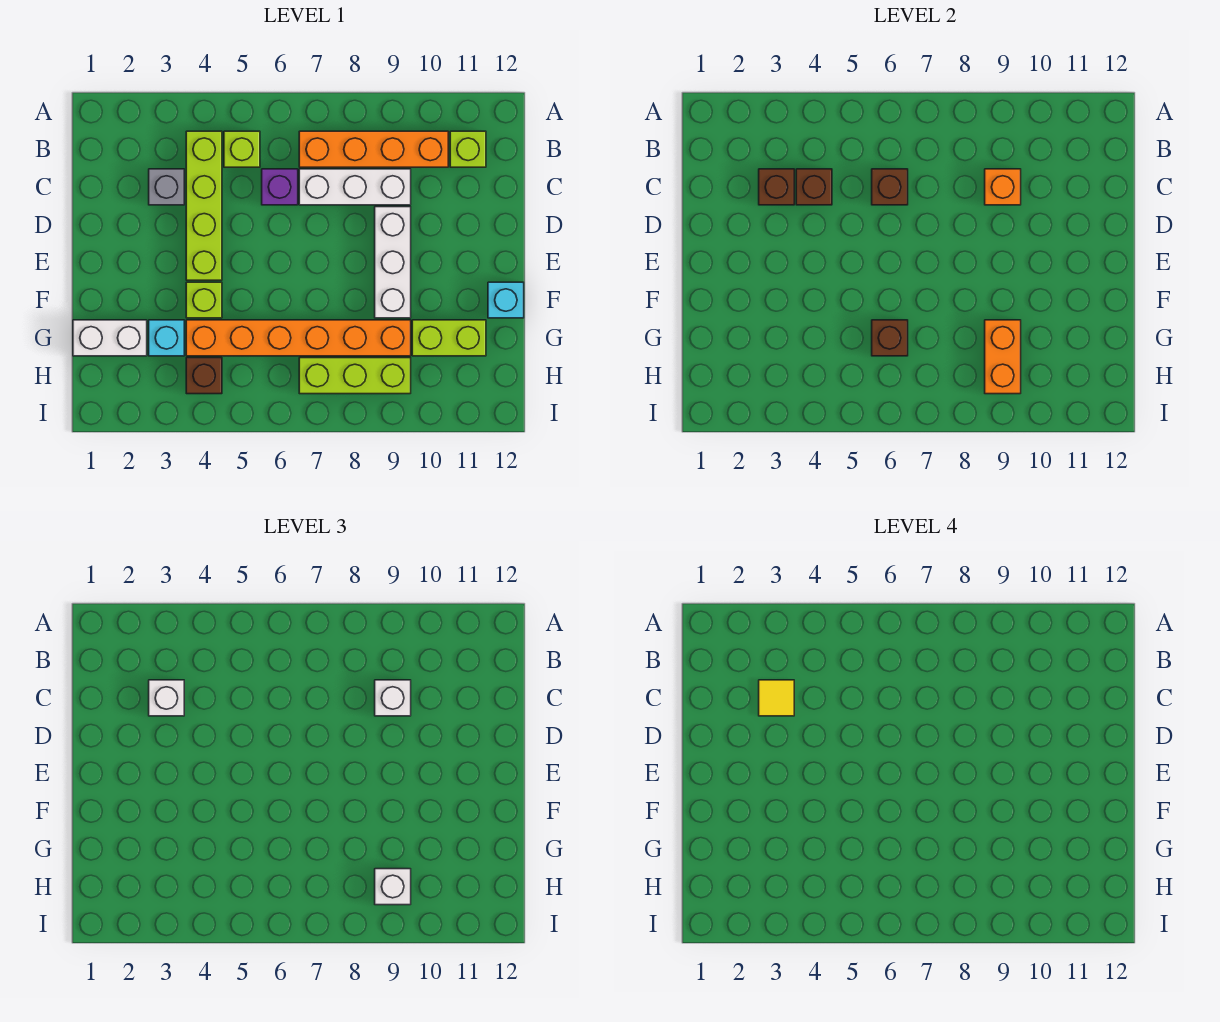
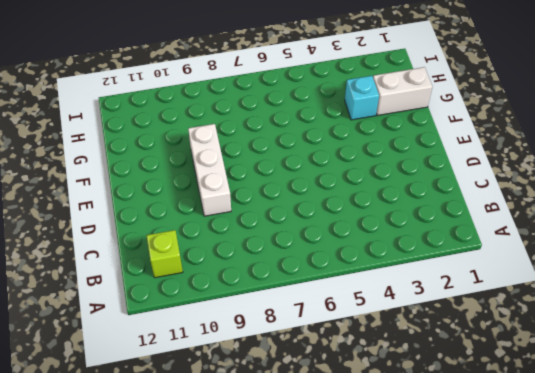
none -> lime brick B4:E4 level 1
none -> lime brick B5 level 1
none -> orange brick B7:B10 level 1

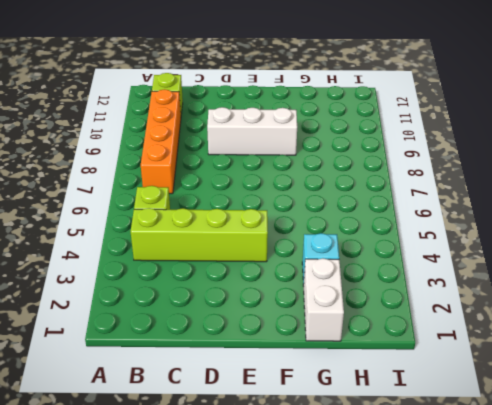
none -> grey brick C3 level 1
none -> purple brick C6 level 1
none -> white brick C7:C9 level 1

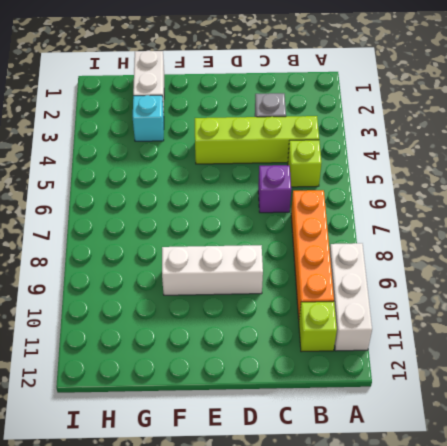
white brick A9:A11 level 1 -> white brick C7:C9 level 1
none -> lime brick F4 level 1
none -> cyan brick F12 level 1
none -> orange brick G4:G9 level 1

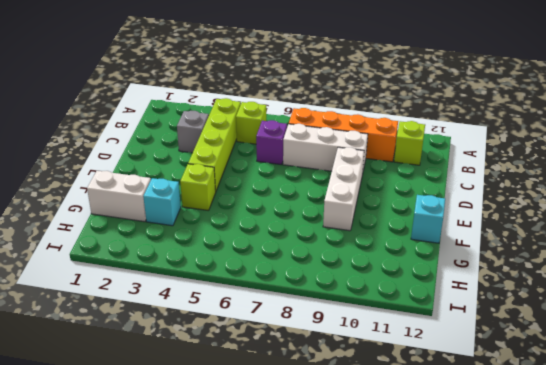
none -> orange brick G4:G9 level 1
none -> lime brick G10:G11 level 1
none -> brown brick H4 level 1

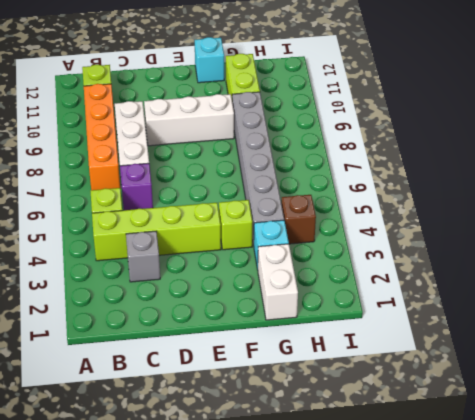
grey brick G4:G9 level 1 -> orange brick G4:G9 level 1
none -> lime brick H7:H9 level 1
none -> brown brick C3 level 2
none -> brown brick C4 level 2

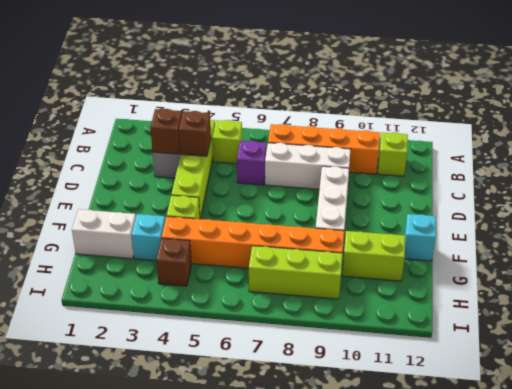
none -> brown brick C6 level 2
none -> orange brick C9 level 2
none -> brown brick G6 level 2

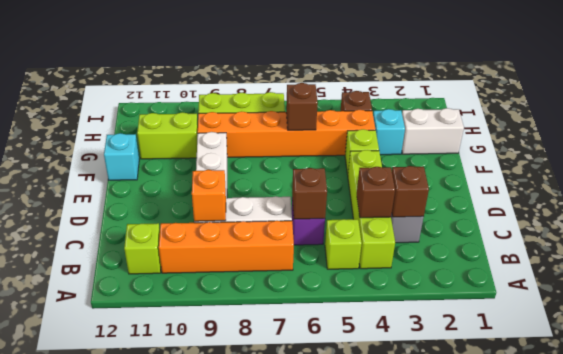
none -> orange brick G9:H9 level 2
none -> white brick C3 level 3
none -> white brick C9 level 3

